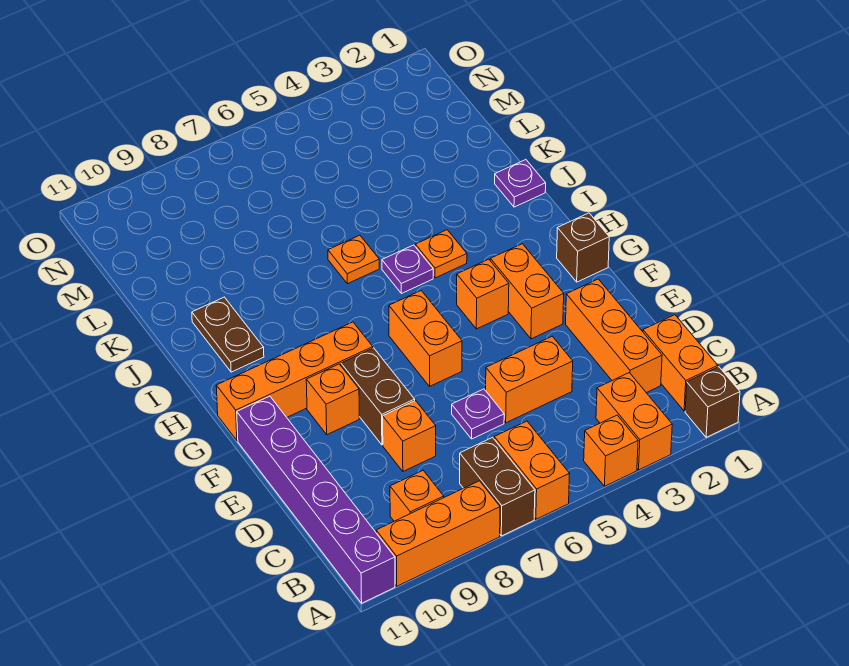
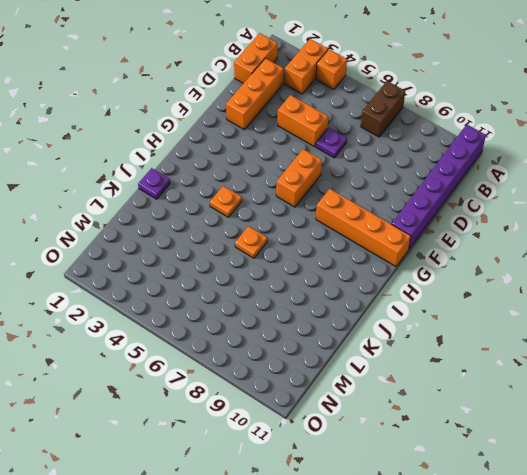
none -> brown brick A1 level 1
none -> orange brick A6:B6 level 1
none -> orange brick A8:A10 level 1

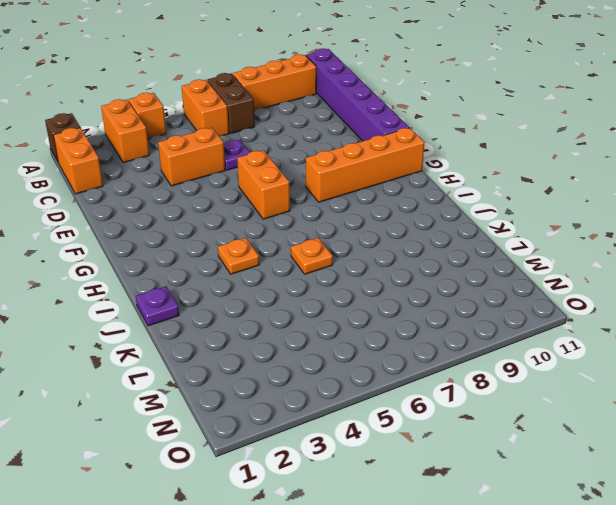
none -> orange brick B9 level 1
none -> orange brick C2:E2 level 1
none -> orange brick D8 level 1

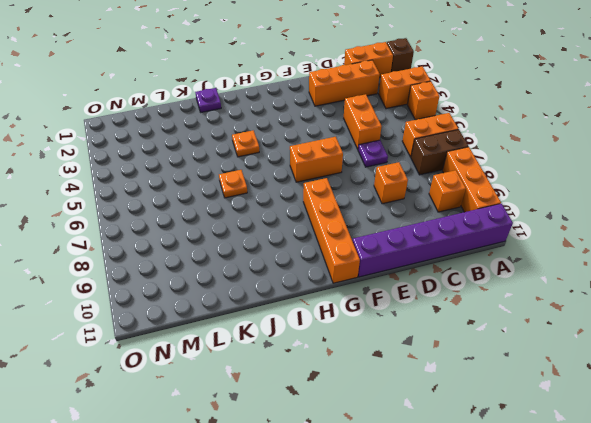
none -> brown brick E8:F8 level 1
none -> orange brick F3:G3 level 1
none -> orange brick F9 level 1

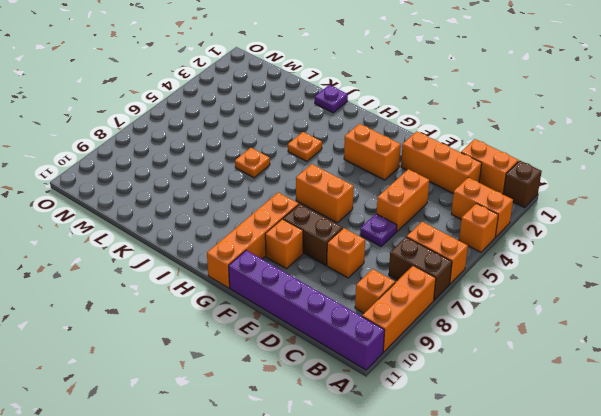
none -> brown brick G1 level 1
none -> orange brick G4 level 1
none -> purple plate I5 level 1

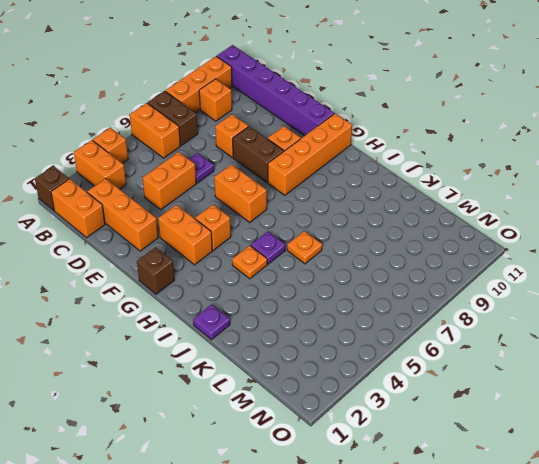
none -> brown plate I10:J10 level 1

